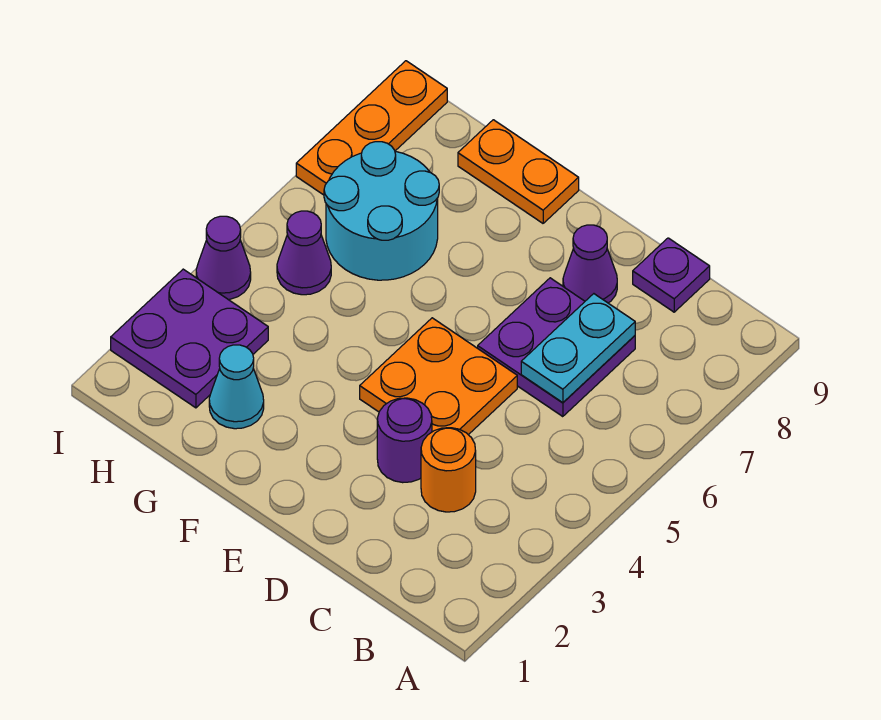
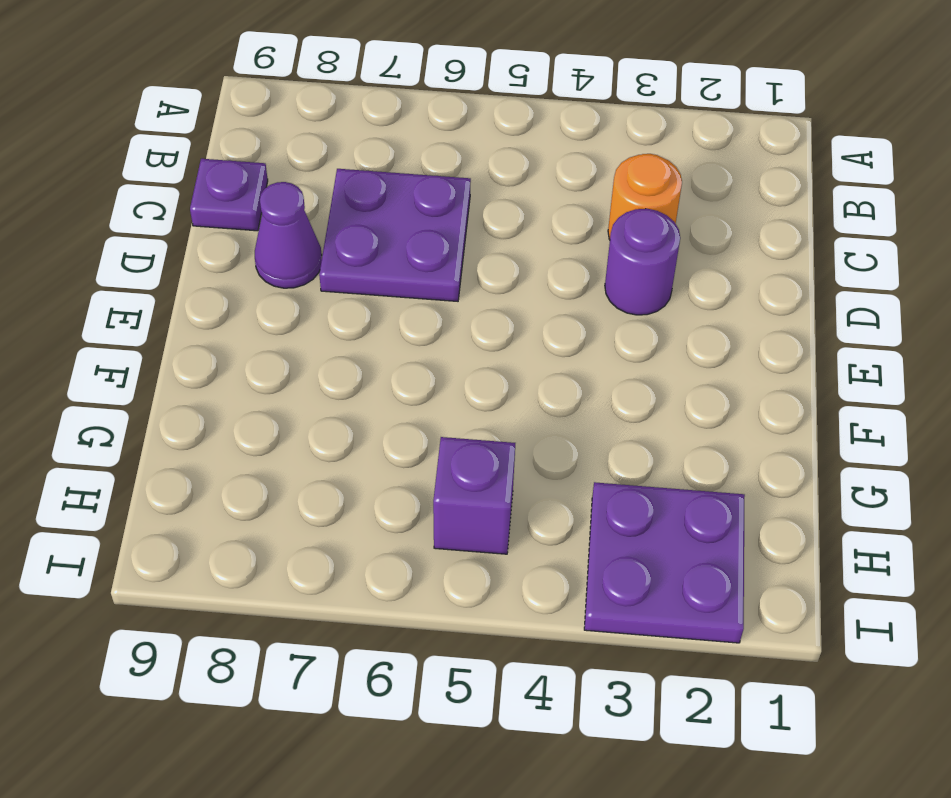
purple brick H5 level 1 -> purple cone H5 level 1
none -> orange plate D4:E5 level 1
none -> orange plate F9:G9 level 1
none -> cyan cone G2 level 1

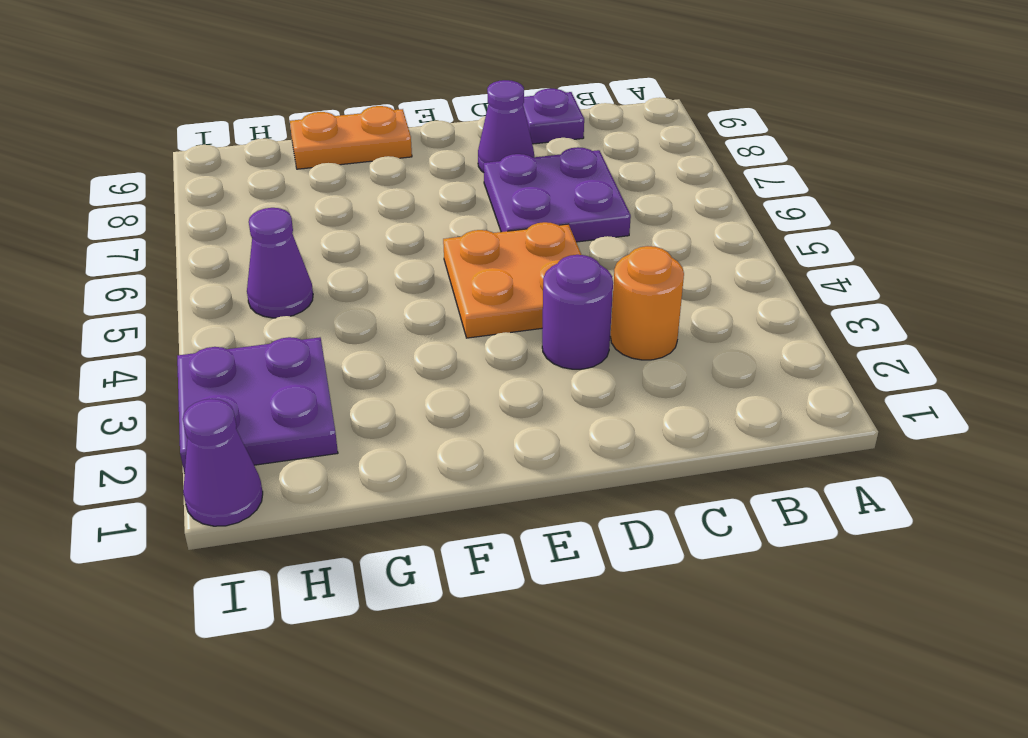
purple cone I1 level 1 -> purple cone I4 level 1
none -> cyan cone G2 level 1
none -> cyan round brick G6:H7 level 1
none -> orange plate I7:I9 level 1

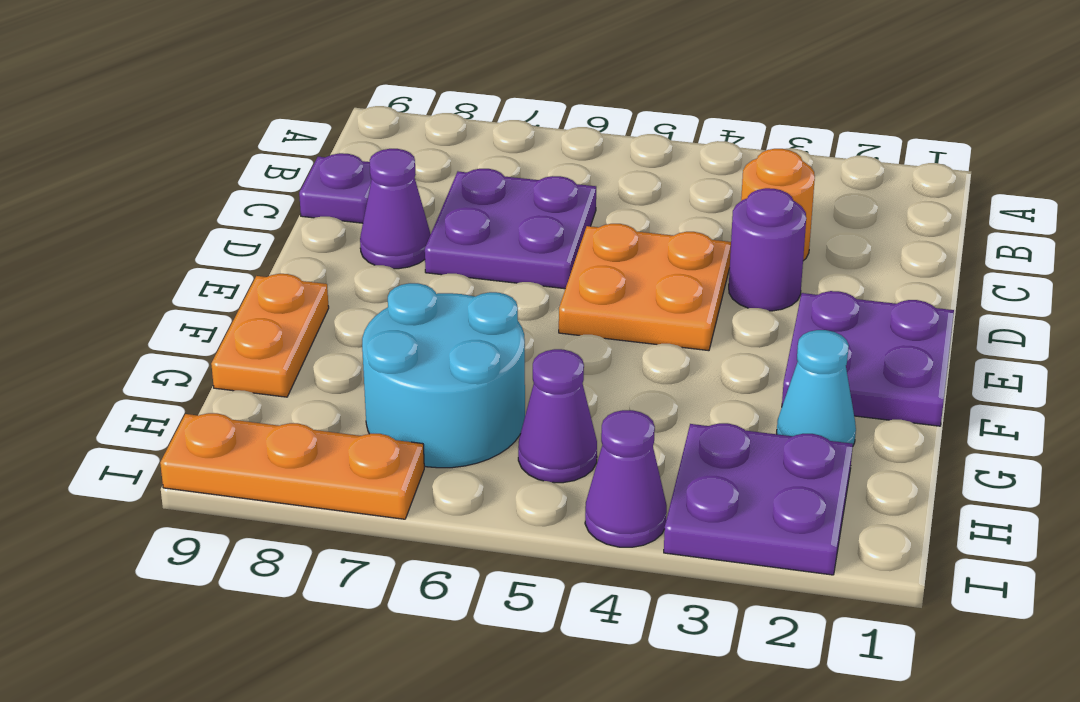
purple plate E1:F2 level 1 -> none
none -> cyan plate C6:C7 level 2

